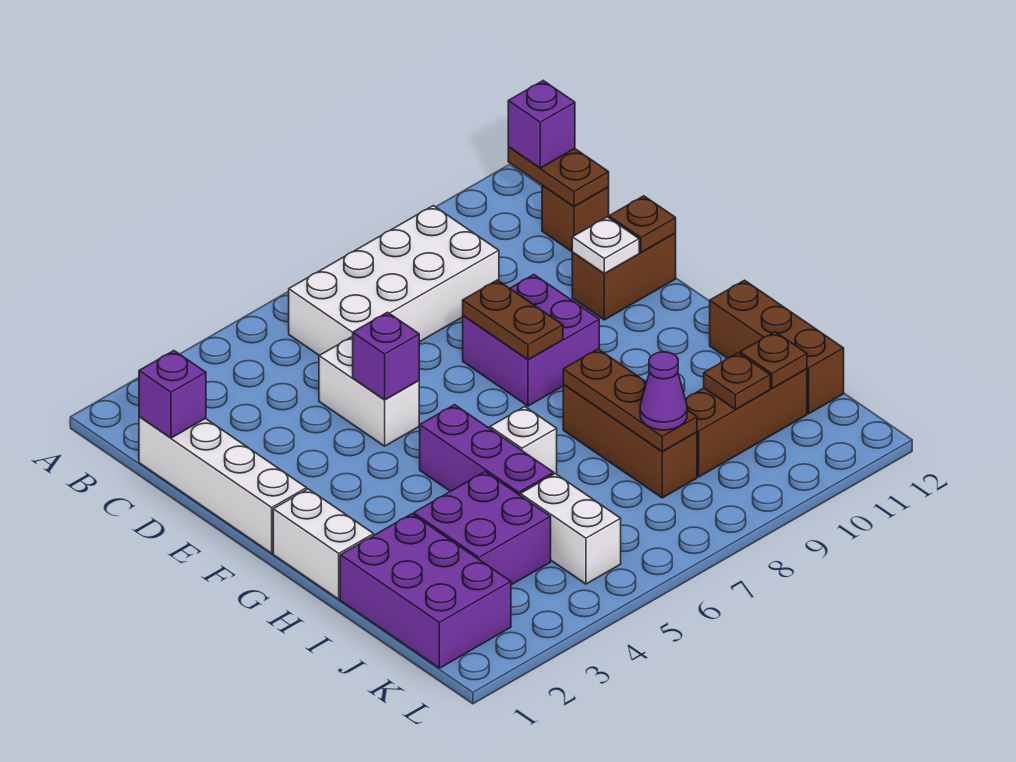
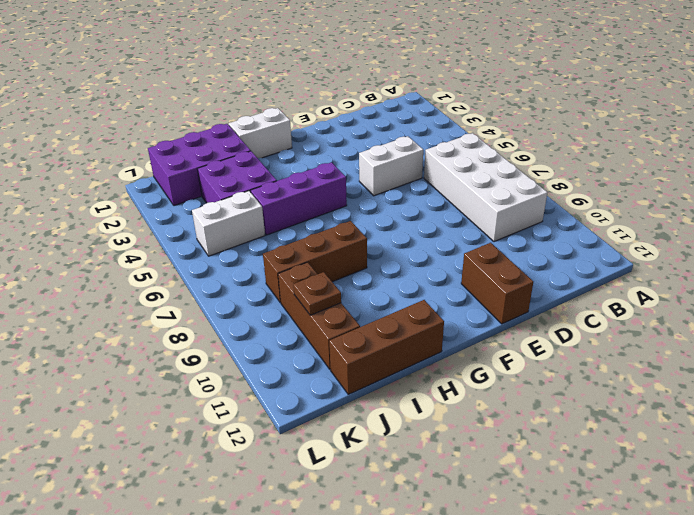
none -> white brick C1:F1 level 1
none -> brown brick C12 level 1
none -> purple brick E8:F9 level 1

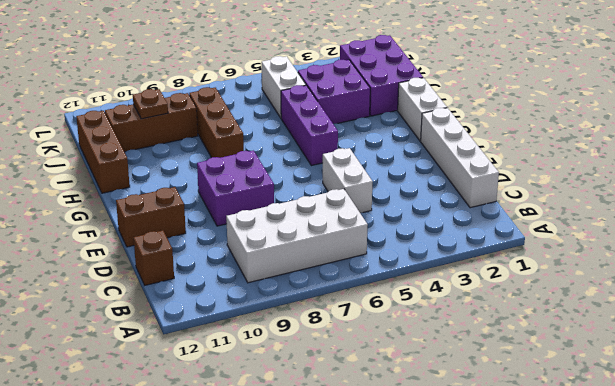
none -> white brick H6 level 1
none -> brown plate B12:C12 level 2
none -> purple brick C1 level 2

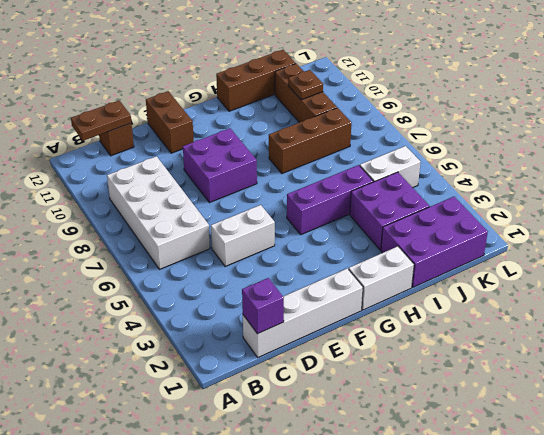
none -> white brick H6 level 1
none -> purple brick E5 level 2
none -> brown plate E8:F8 level 2

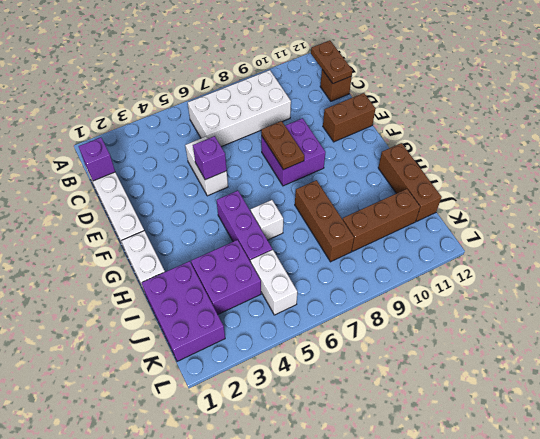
none -> white plate E11 level 2
none -> brown plate E12 level 2
none -> brown plate H8:J8 level 2

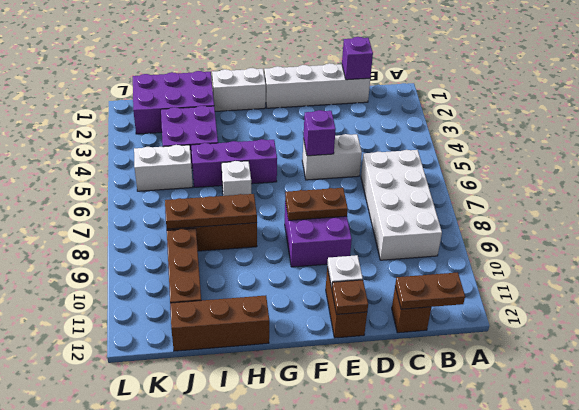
none -> brown plate J10 level 2
none -> brown plate J11 level 2
none -> purple brick B12 level 3

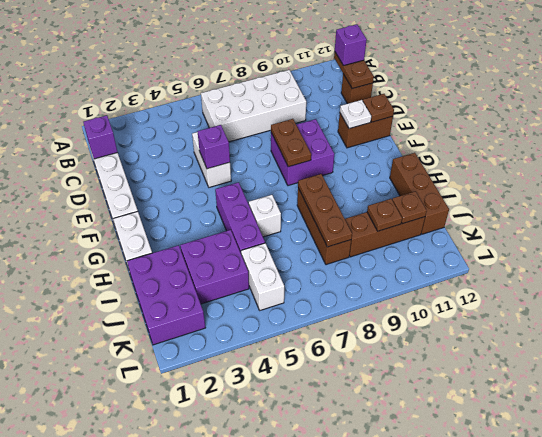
none -> purple cone J8 level 3

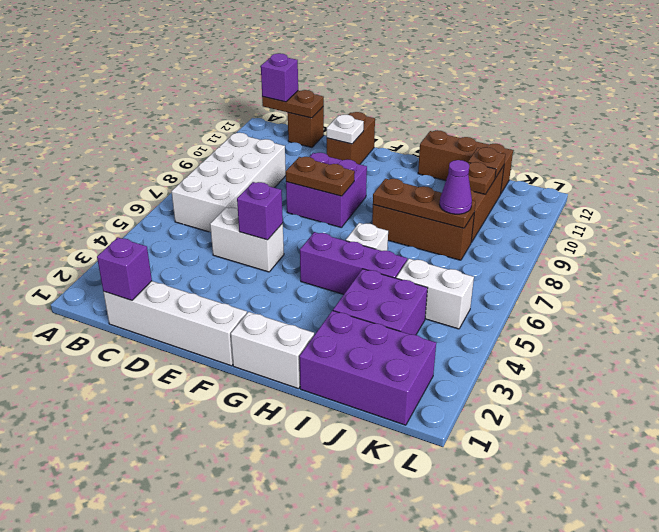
none -> brown plate E12 level 2

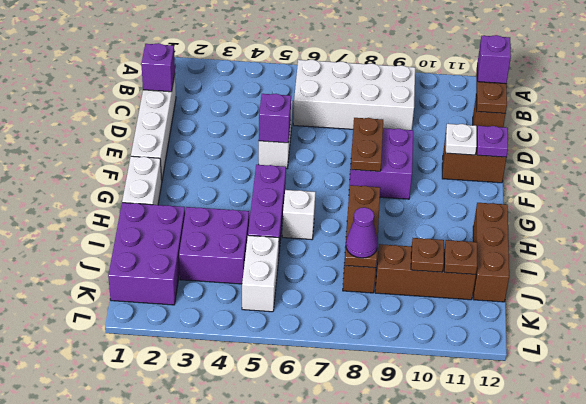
purple plate E12 level 2 -> brown plate E12 level 2

